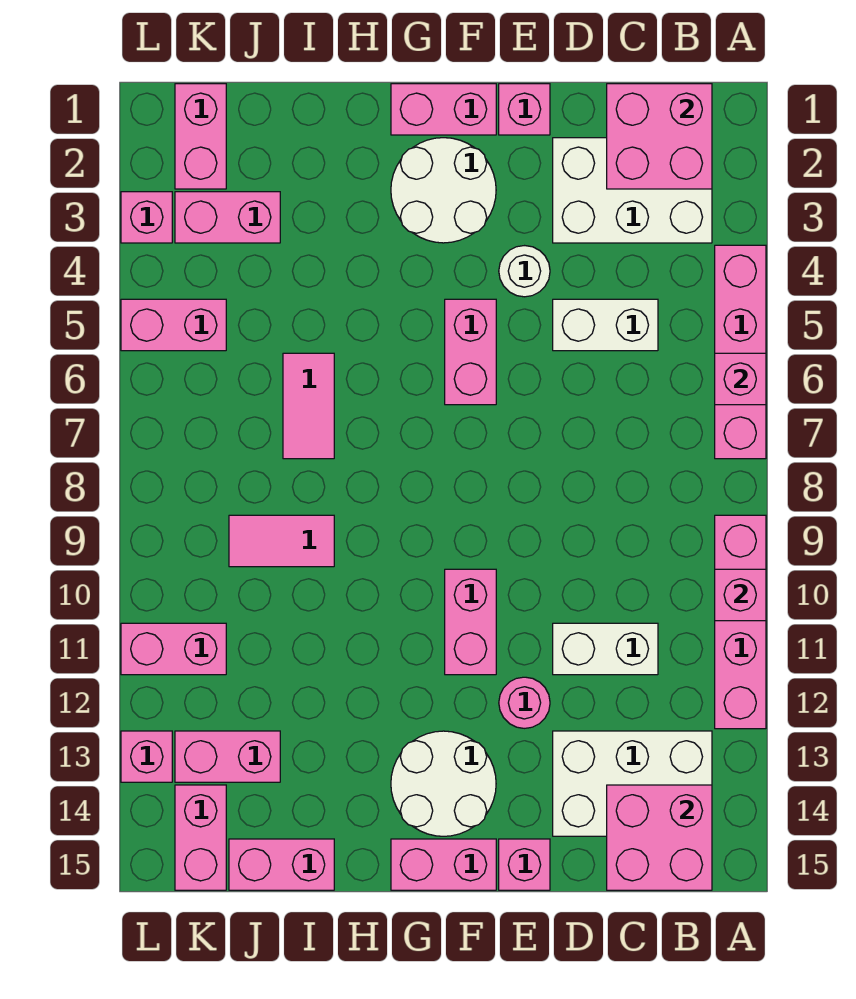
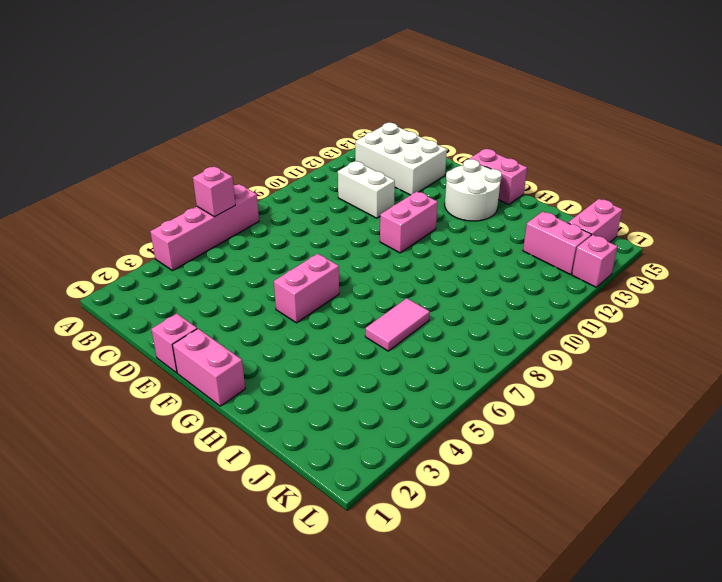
none -> pink brick A9:A12 level 1
none -> white brick B2:D3 level 1
none -> white brick C5:D5 level 1
none -> white round brick E4 level 1

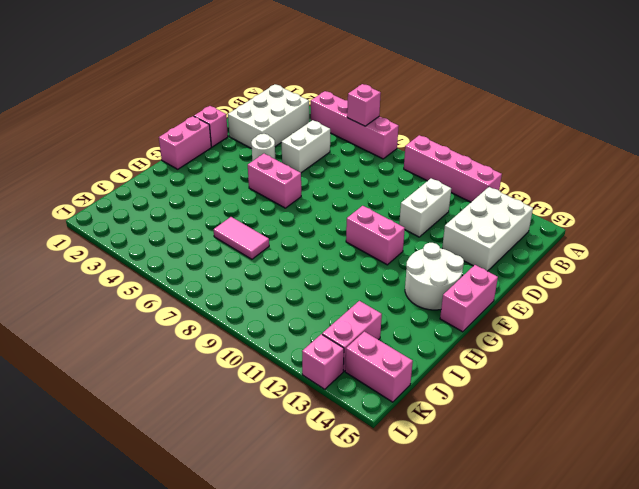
none -> pink round brick E12 level 1
none -> pink brick E15 level 1
none -> white round brick F2:G3 level 1
none -> pink tile I9:J9 level 1

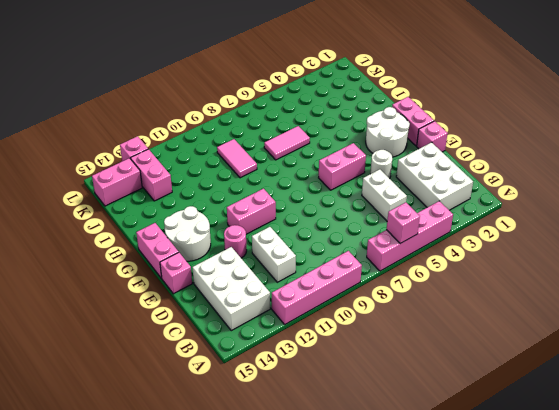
none -> pink brick I15:J15 level 1
none -> pink brick J3:K3 level 1
none -> pink brick K1:K2 level 1
none -> pink brick K5:L5 level 1

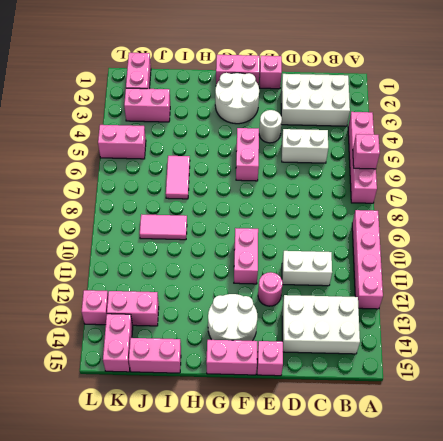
none -> pink brick K11:L11 level 1
none -> pink brick L3 level 1
none -> pink brick A10 level 2
none -> pink brick B1:C2 level 2

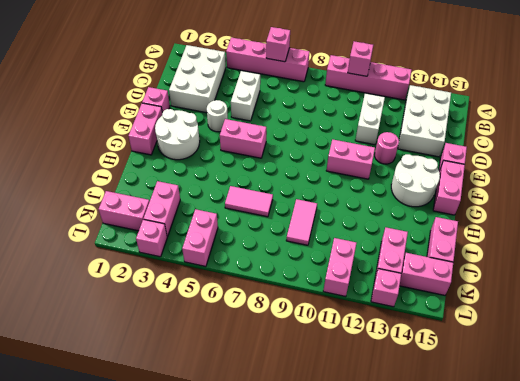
none -> pink brick B1:C2 level 2
none -> pink brick B14:C15 level 2

